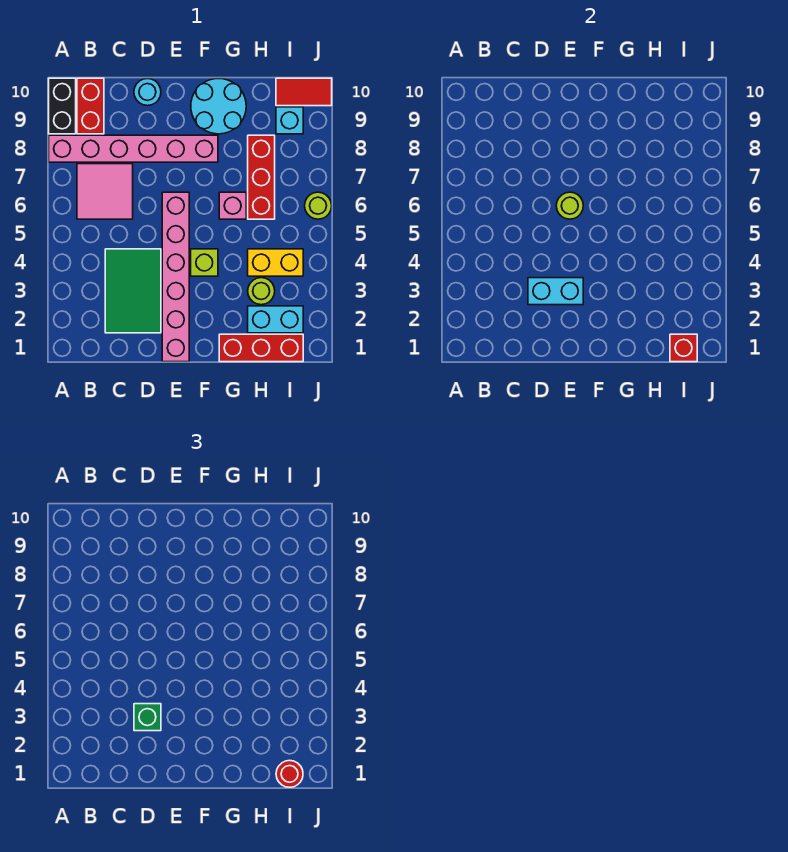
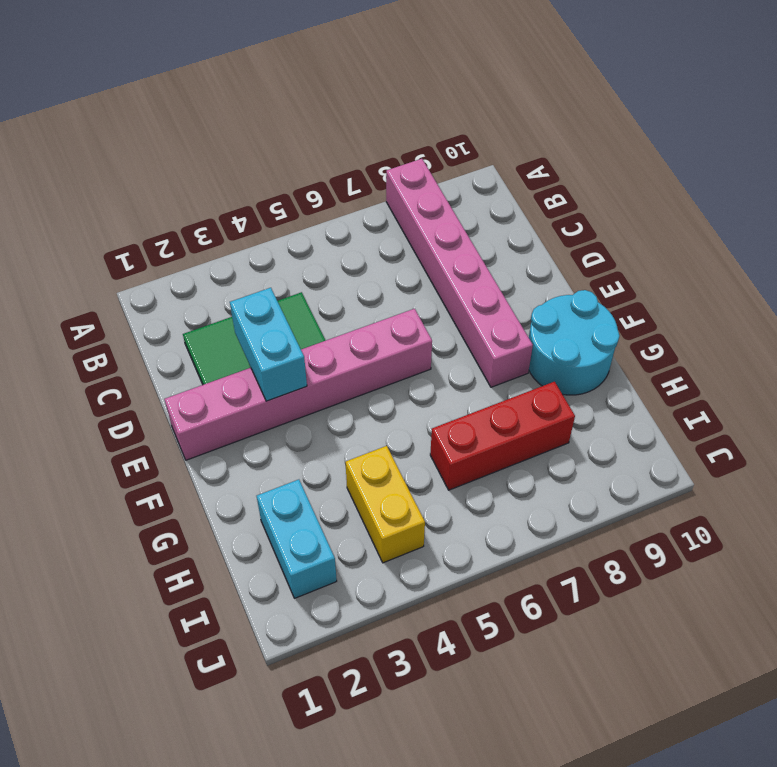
none -> black brick A9:A10 level 1
none -> pink tile B6:C7 level 1
none -> red brick B9:B10 level 1

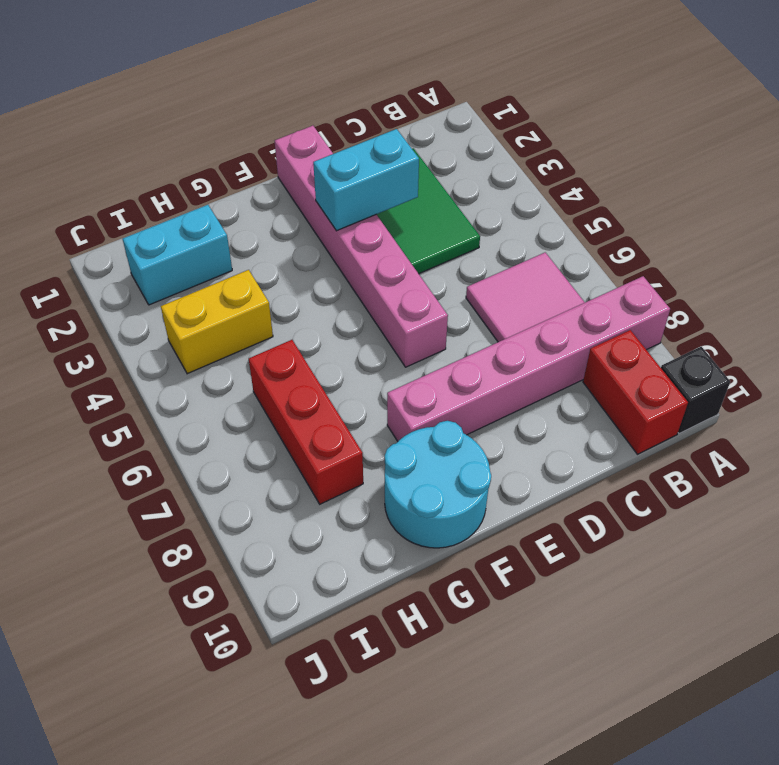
black brick A10 level 1 -> black brick A9:A10 level 1
none -> cyan round brick D10 level 1
none -> lime brick F4 level 1
none -> red brick G1:I1 level 1

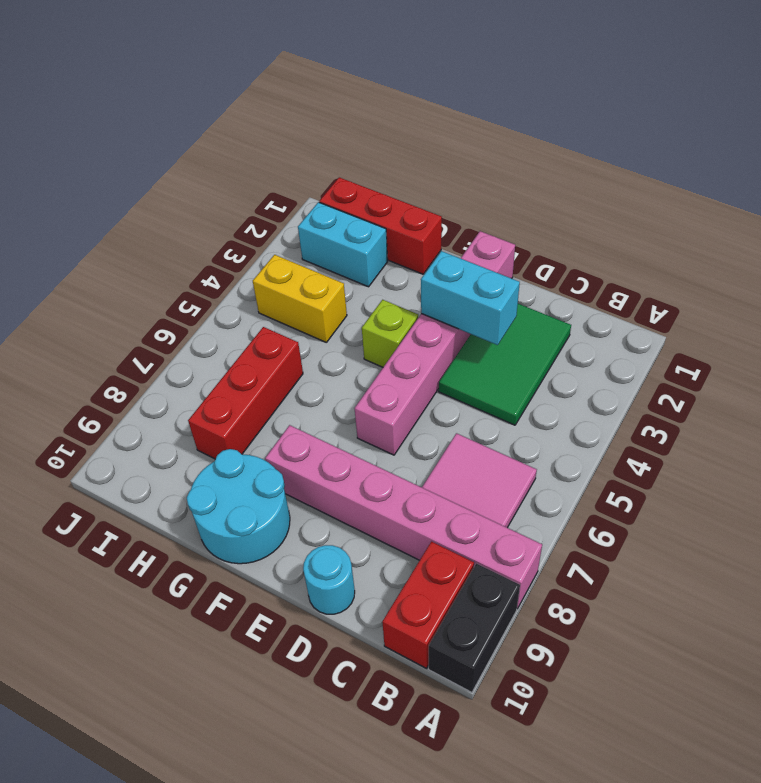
none -> pink brick G6 level 1
none -> lime round brick H3 level 1
none -> cyan brick I9 level 1

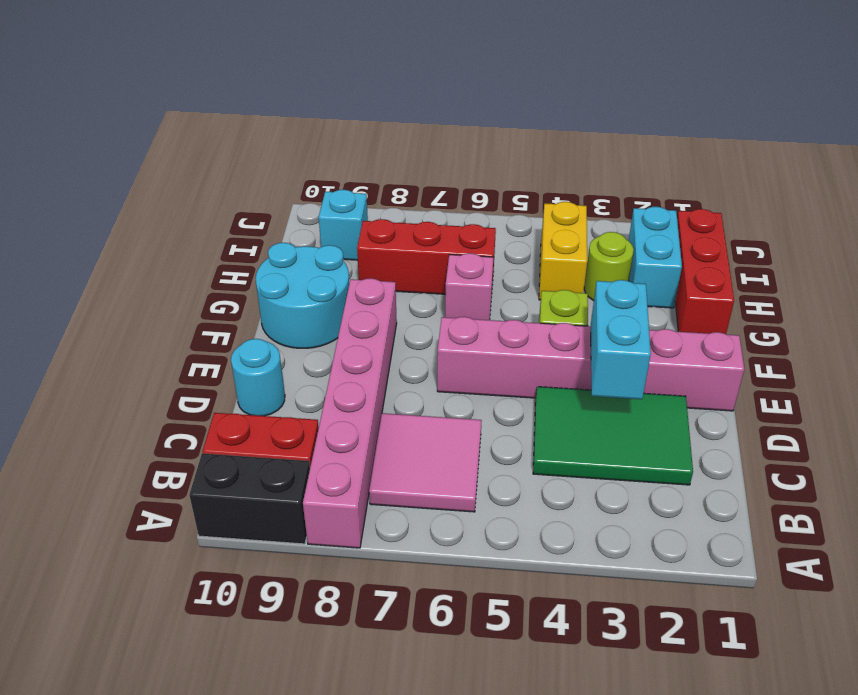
none -> red tile I10:J10 level 1
none -> lime round brick J6 level 1
none -> lime round brick E6 level 2

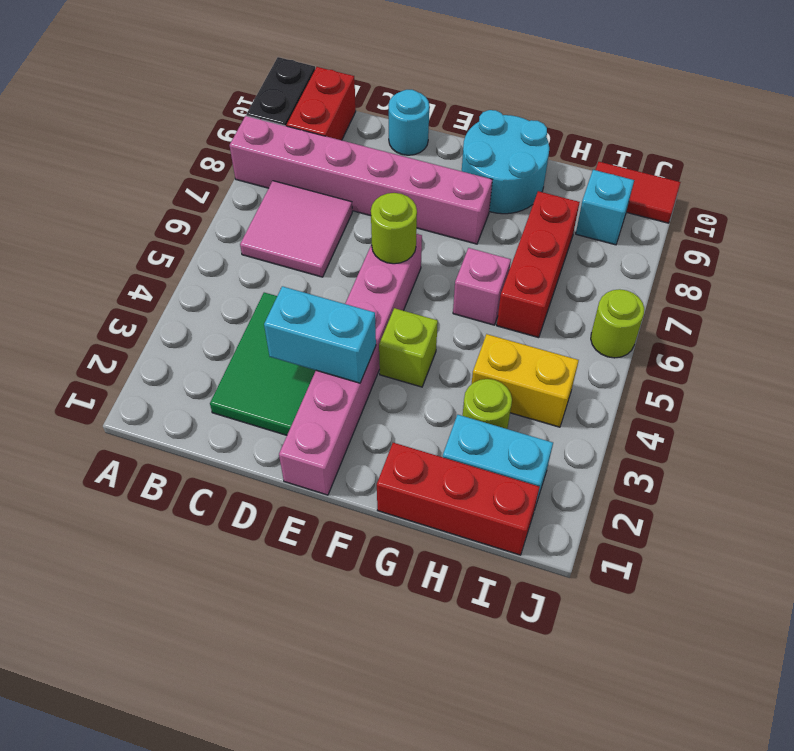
none -> red brick I1 level 2
none -> green brick D3 level 3
none -> red round brick I1 level 3

